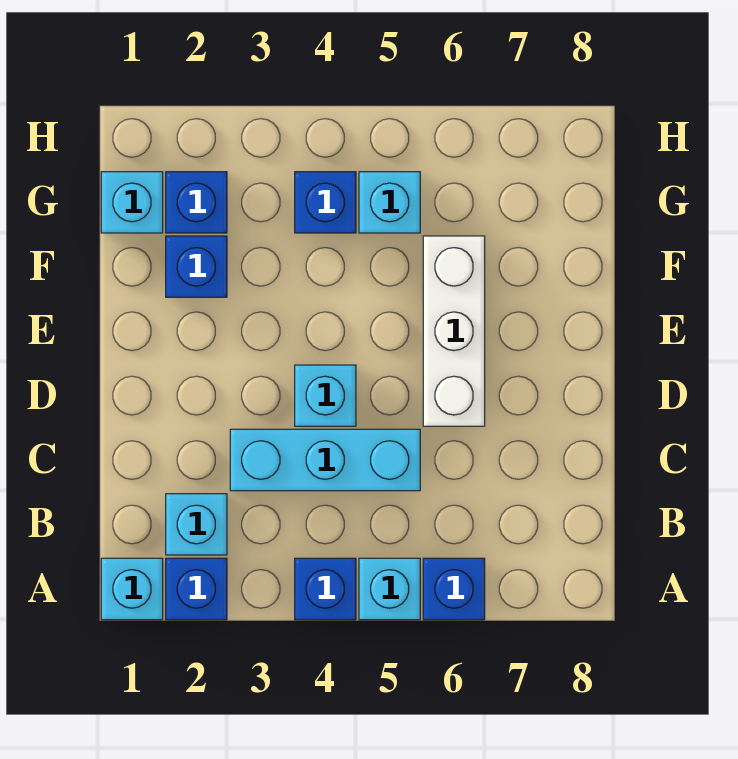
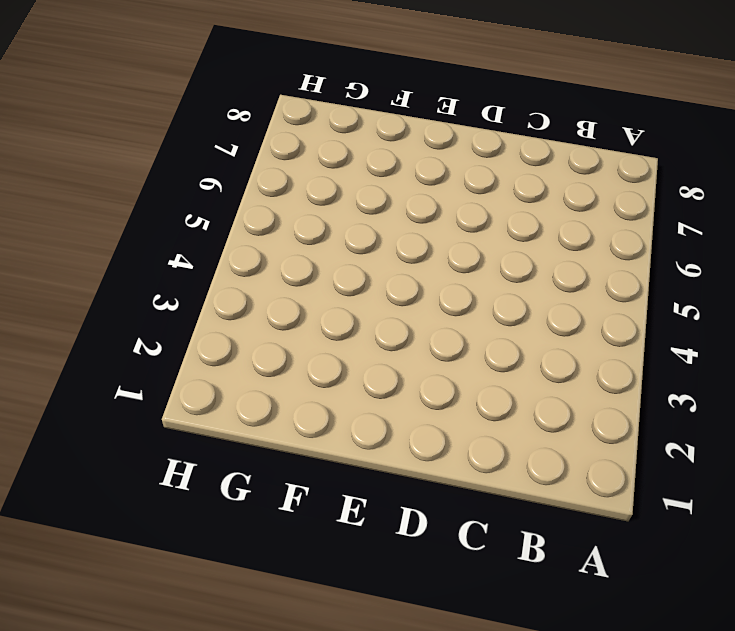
none -> cyan brick A1 level 1
none -> blue brick A2 level 1
none -> blue brick A4 level 1

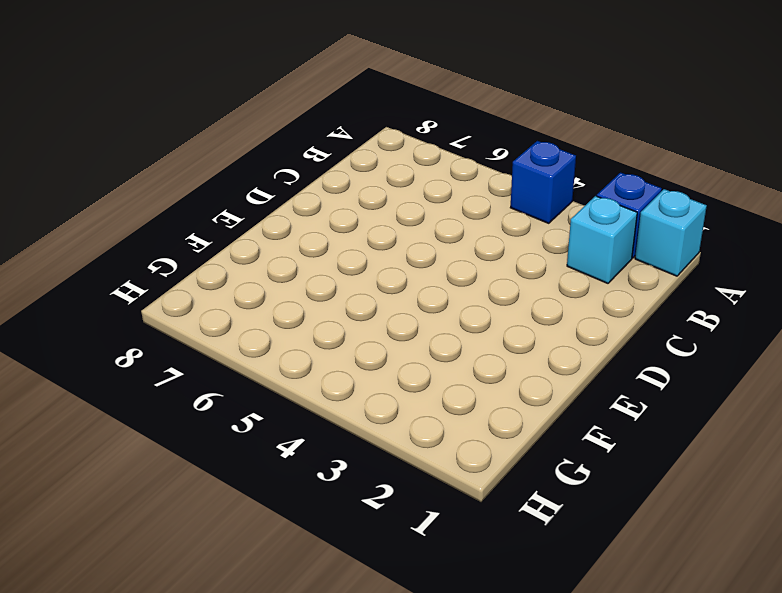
none -> cyan brick A5 level 1
none -> blue brick A6 level 1
none -> cyan brick C3:C5 level 1

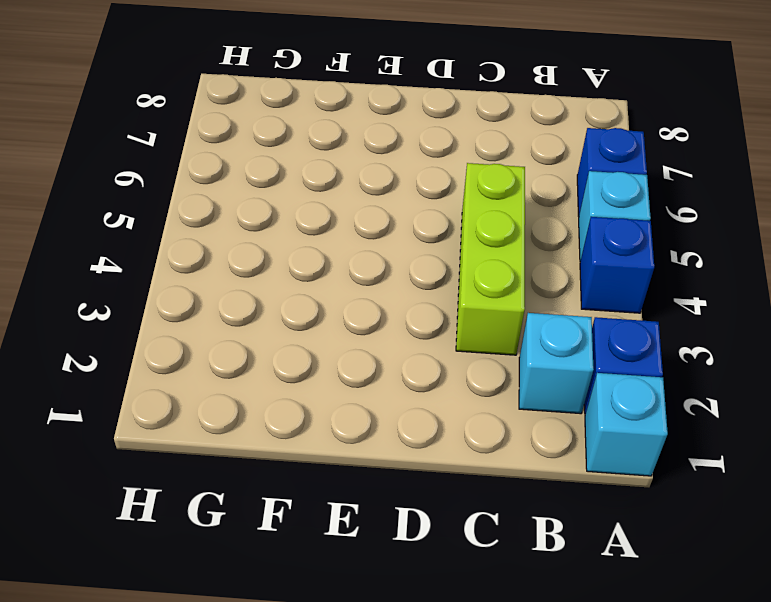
lime brick C3:C5 level 1 -> cyan brick C3:C5 level 1
none -> cyan brick D4 level 1
none -> white brick D6:F6 level 1
none -> blue brick F2 level 1

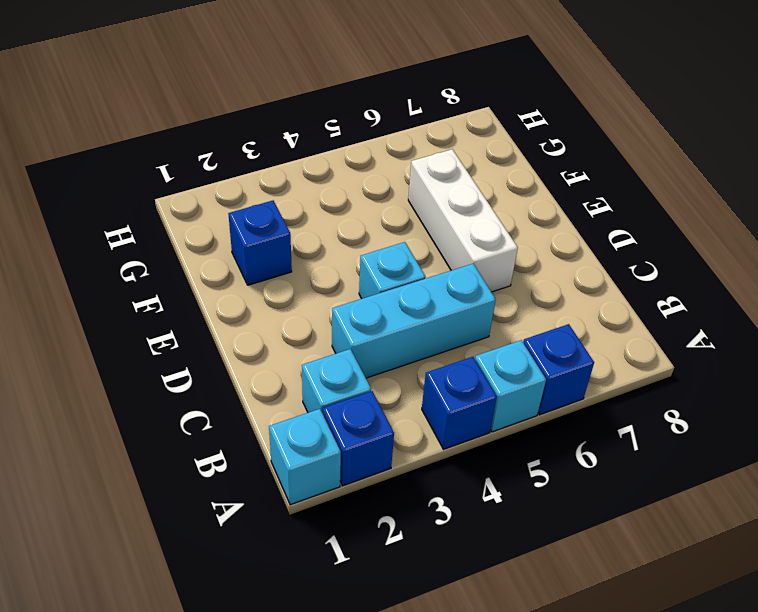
none -> cyan brick G1 level 1
none -> blue brick G2 level 1
none -> blue brick G4 level 1

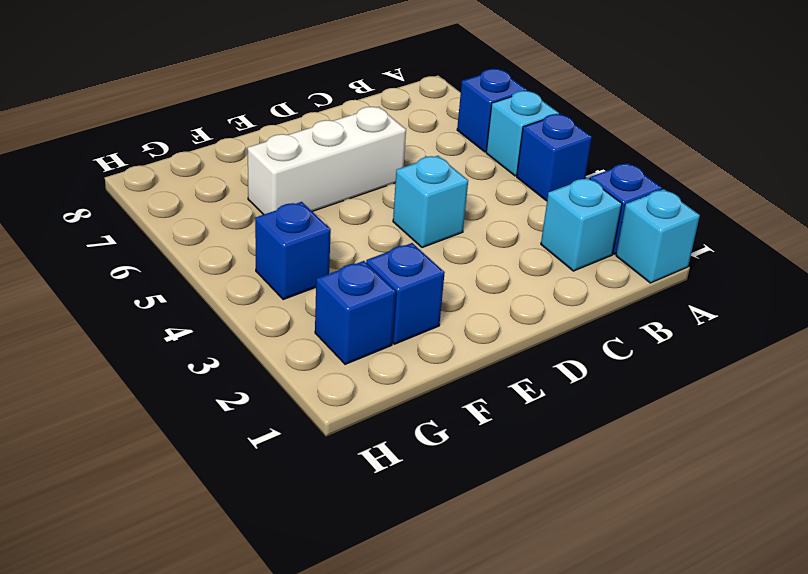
none -> cyan brick C3:C5 level 1
none -> cyan brick G1 level 1
none -> cyan brick G5 level 1

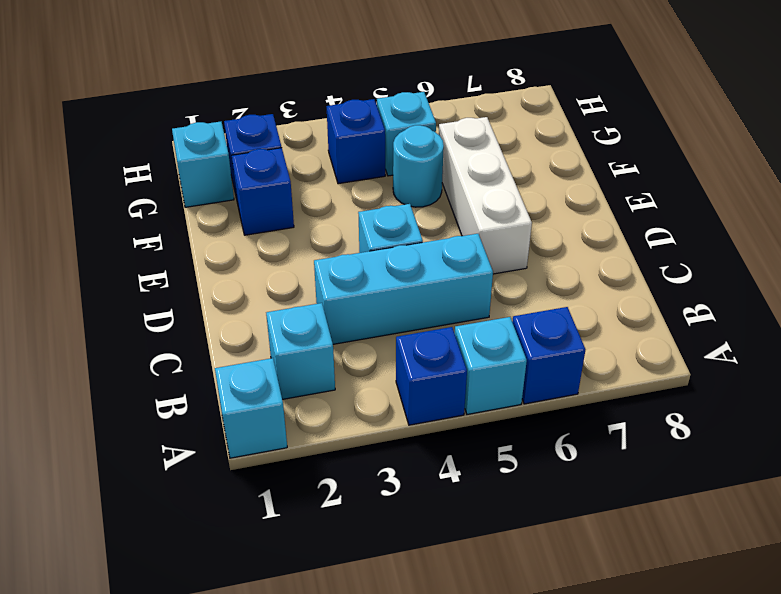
cyan round brick F5 level 1 -> none
none -> blue brick A2 level 1

